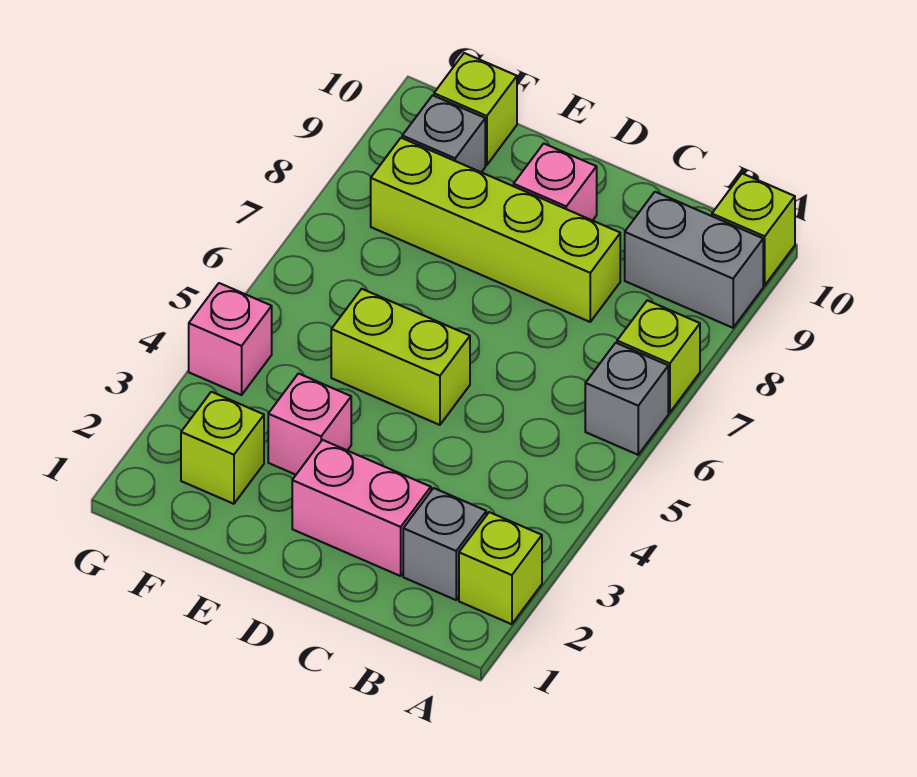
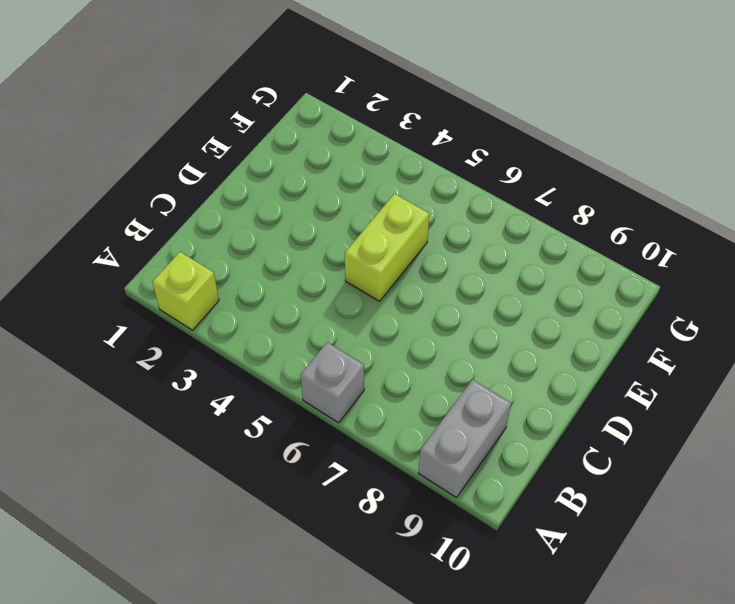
none -> lime brick A7 level 1
none -> lime brick A10 level 1
none -> grey brick B2 level 1

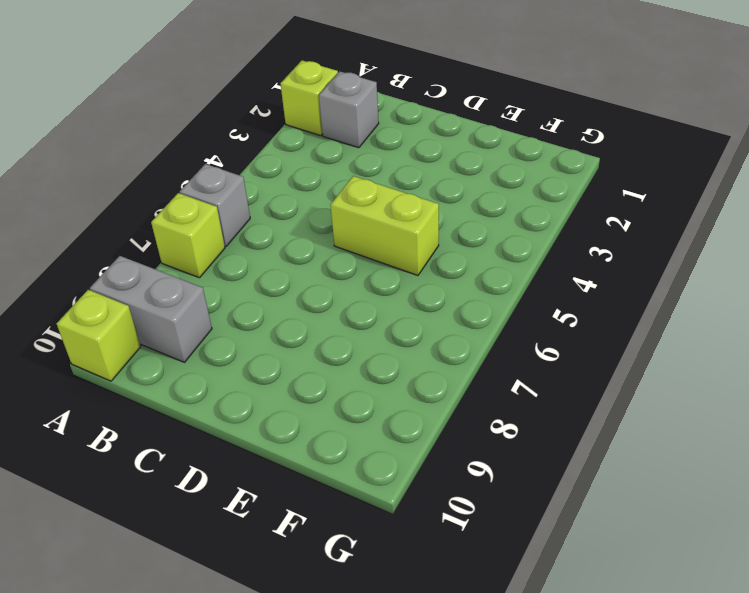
none -> pink brick C2:D2 level 1
none -> lime brick C8:F8 level 1
none -> pink brick D9 level 1

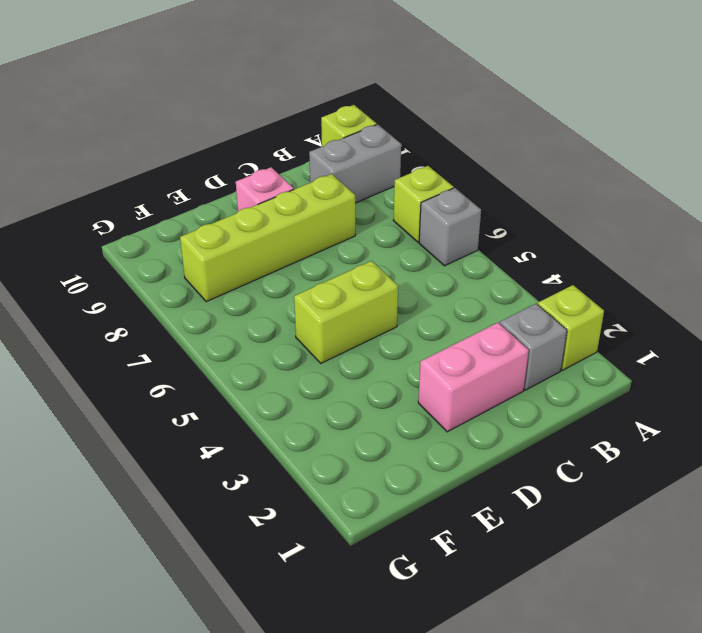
none -> pink brick E3 level 1
none -> lime brick F2 level 1
none -> grey brick F9 level 1

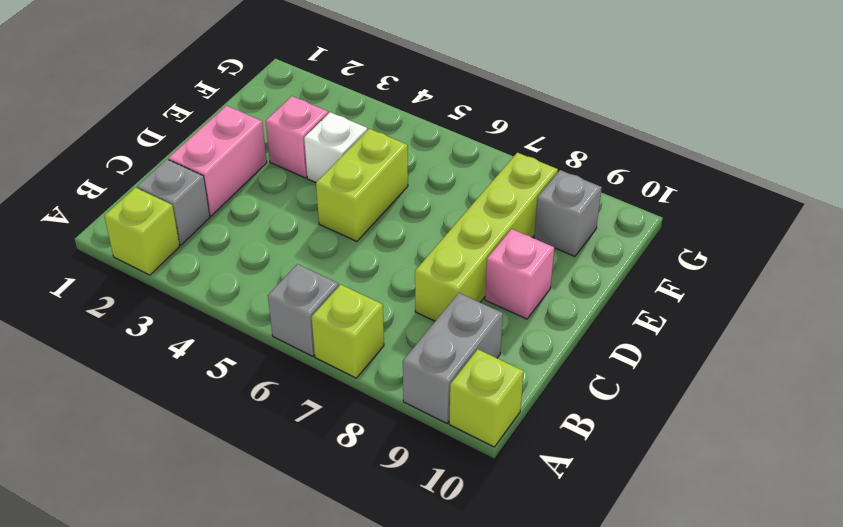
white brick E4 level 1 -> none
none -> lime brick F2 level 1
none -> lime brick F10 level 1
none -> pink brick G4 level 1

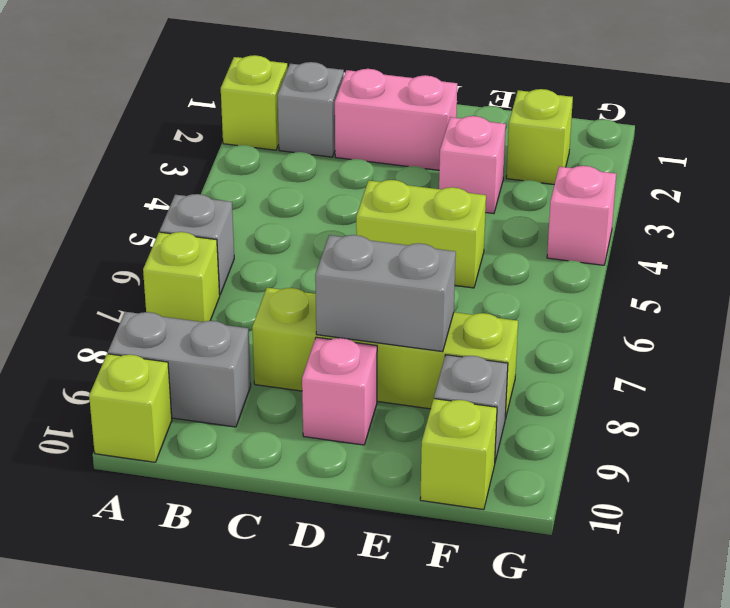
grey brick D8:E8 level 2 -> none

